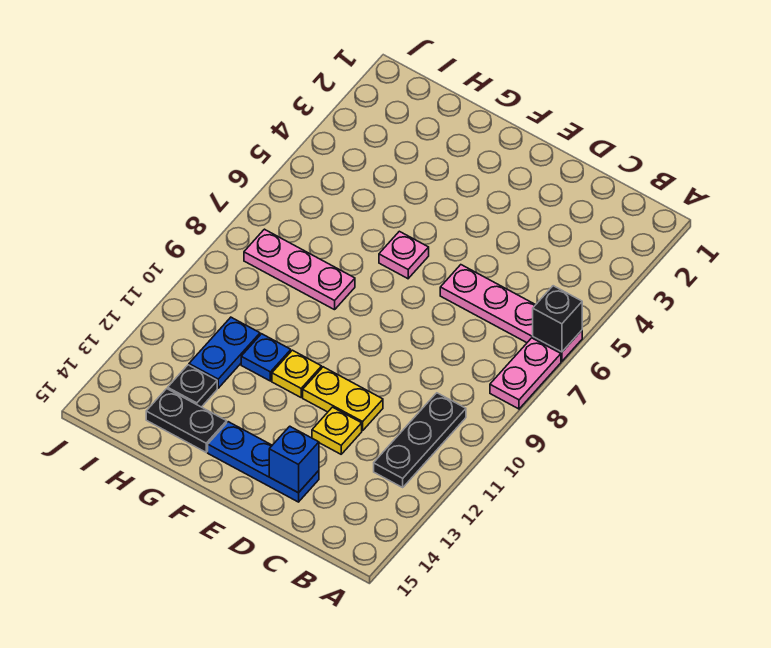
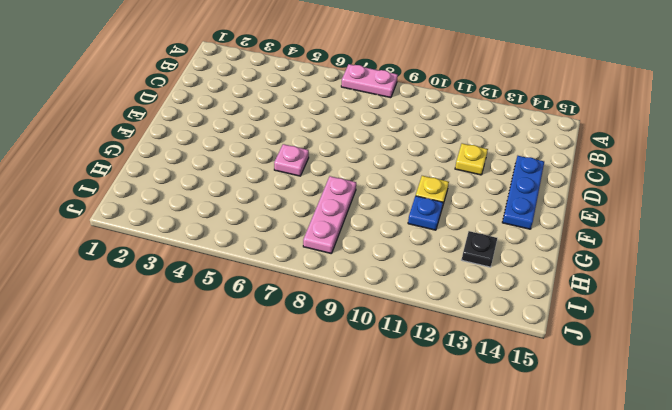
none -> pink plate A6:D6 level 1
none -> black plate B10:B12 level 1
none -> yellow plate D11:E11 level 1

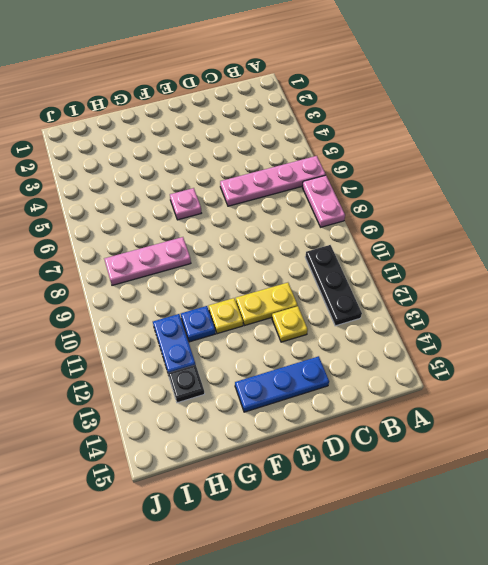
none -> black plate G14:H14 level 1
none -> black brick A6 level 2
none -> blue brick D14 level 2

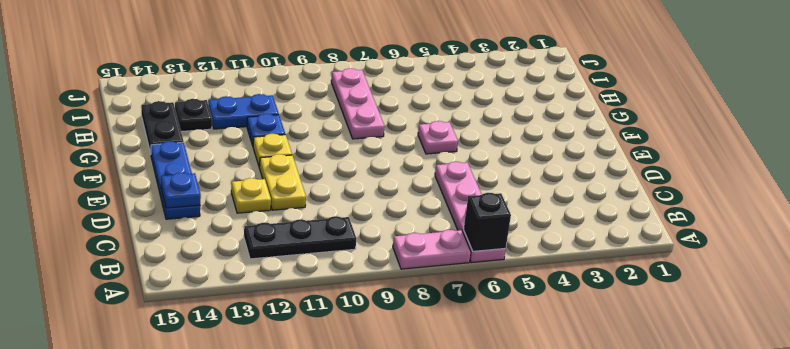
blue plate D14 level 2 -> blue brick D14 level 2

